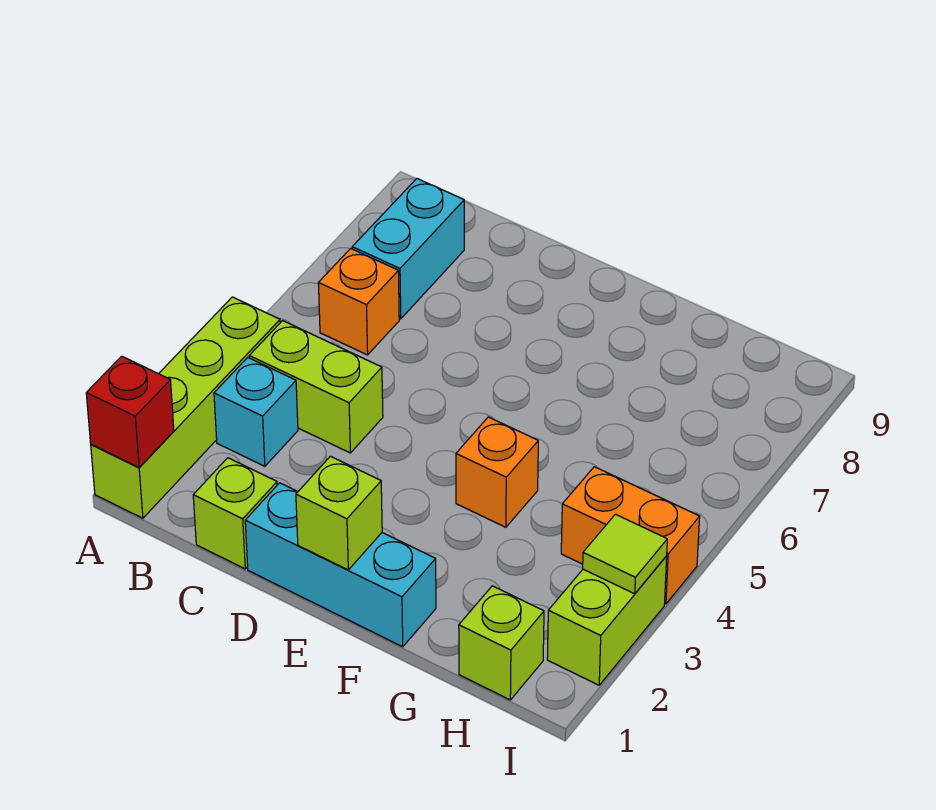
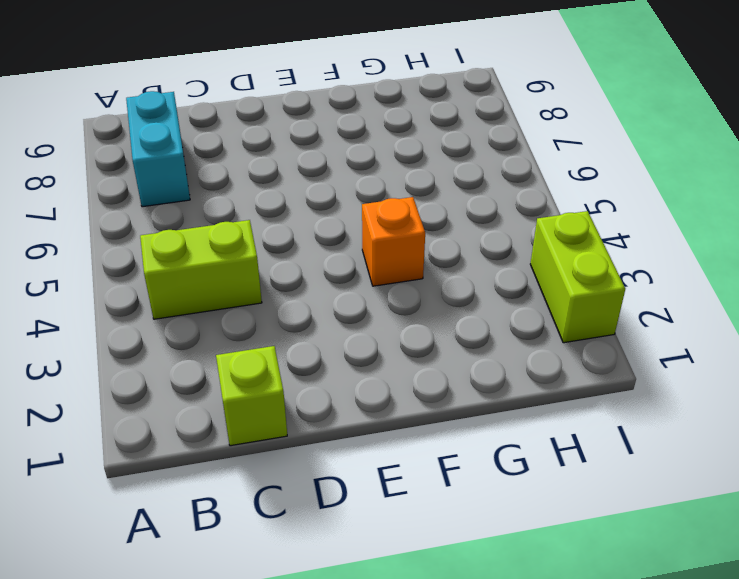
none -> lime brick A1:A4 level 1
none -> cyan brick B3 level 1
none -> orange brick B6 level 1

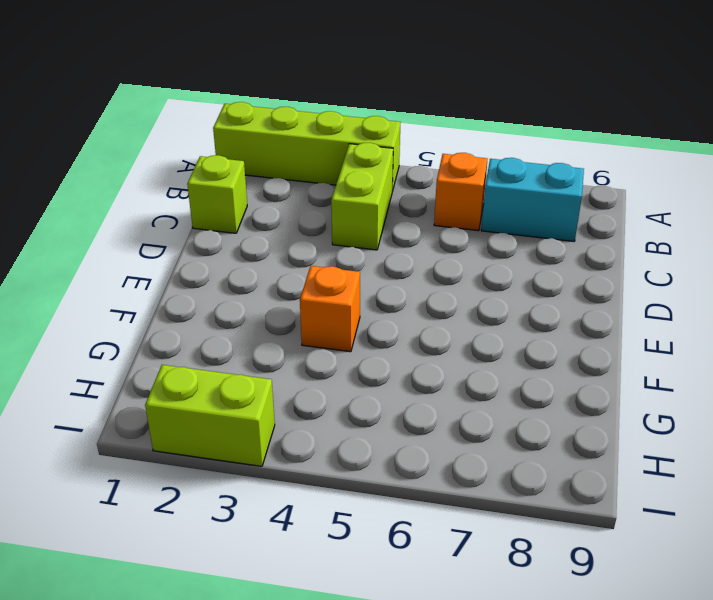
none -> cyan brick B3 level 1
none -> cyan brick D1:F1 level 1
none -> lime brick H1 level 1

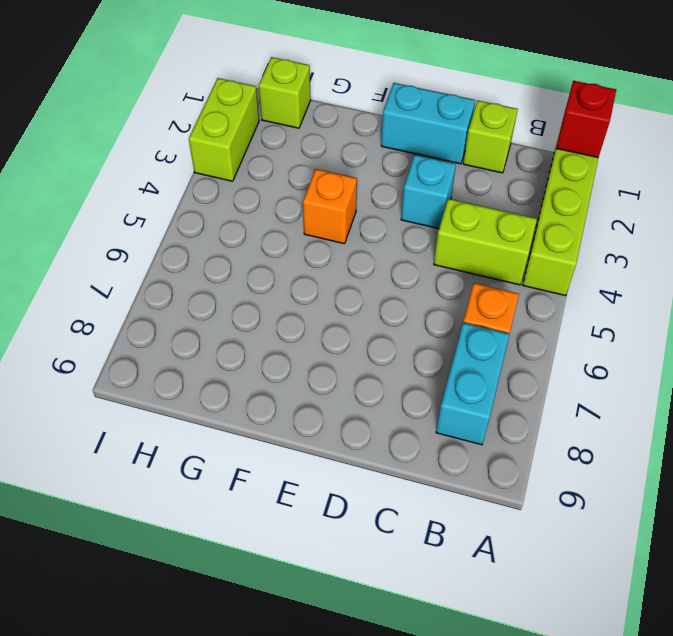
cyan brick D1:E1 level 1 -> cyan brick D1:F1 level 1
cyan brick D3 level 1 -> cyan brick B3 level 1
none -> orange brick H4:I4 level 1
none -> lime brick E1 level 2
none -> lime tile I3 level 2

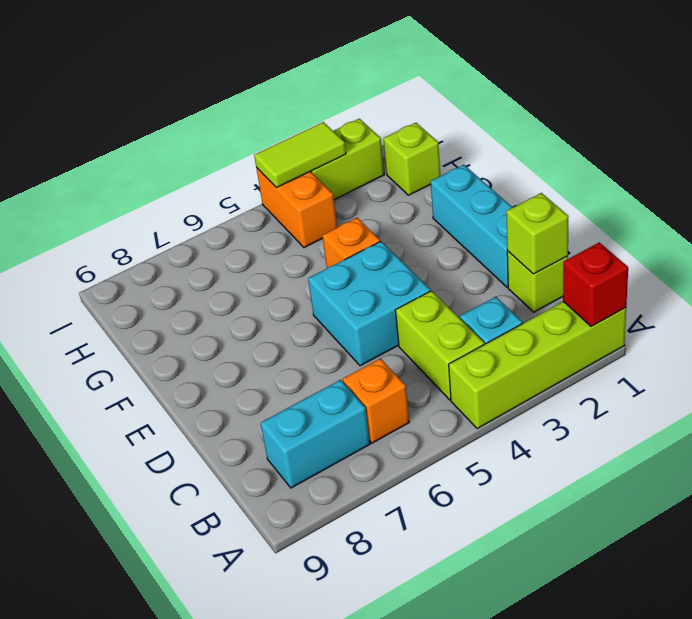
lime brick C1 level 2 -> lime brick E1 level 2
cyan brick D4:E5 level 1 -> none
lime tile I3:I4 level 2 -> lime tile I3 level 2

